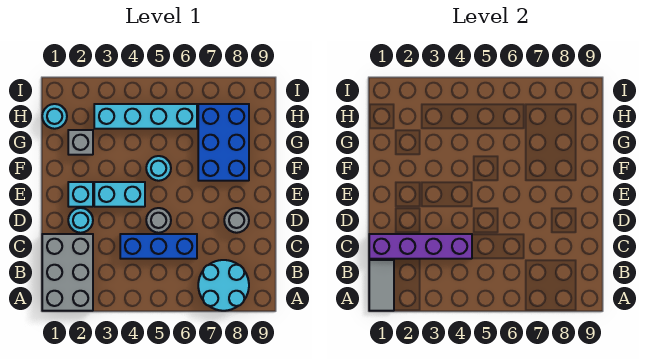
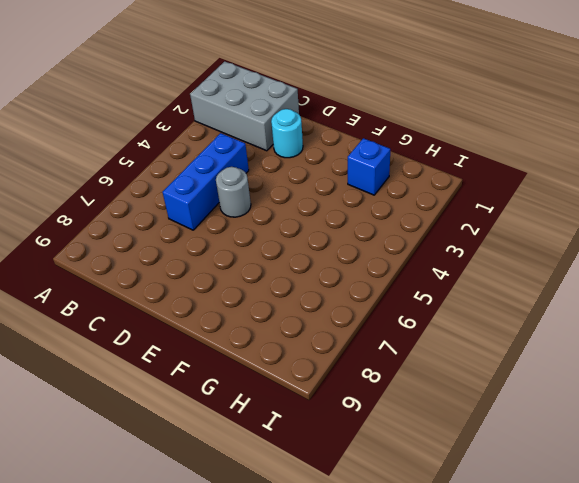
blue brick G2 level 1 -> grey brick G2 level 1
none -> cyan round brick A7:B8 level 1
none -> grey round brick D8 level 1
none -> cyan brick E2 level 1

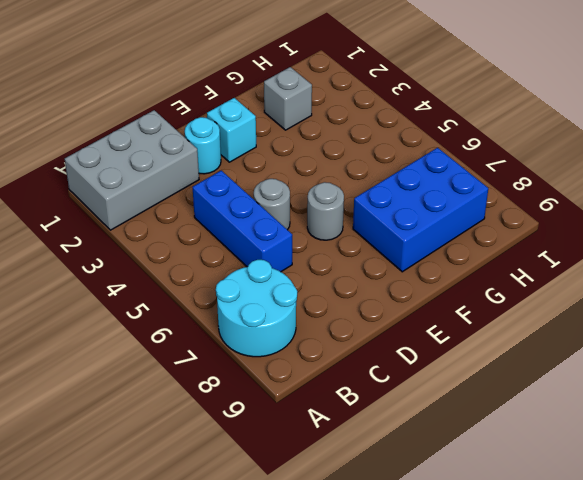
grey round brick E6 level 1 -> grey round brick D8 level 1
none -> cyan brick E3:E4 level 1
none -> cyan round brick F5 level 1
none -> cyan round brick H1 level 1

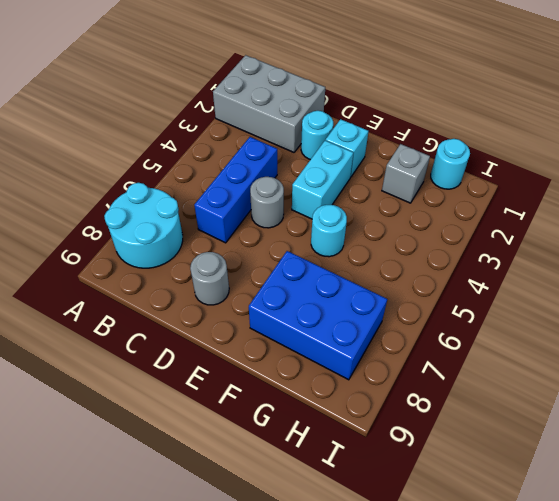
none -> cyan brick H3:H6 level 1
none -> grey tile A1:B1 level 2
none -> purple brick C1:C4 level 2

